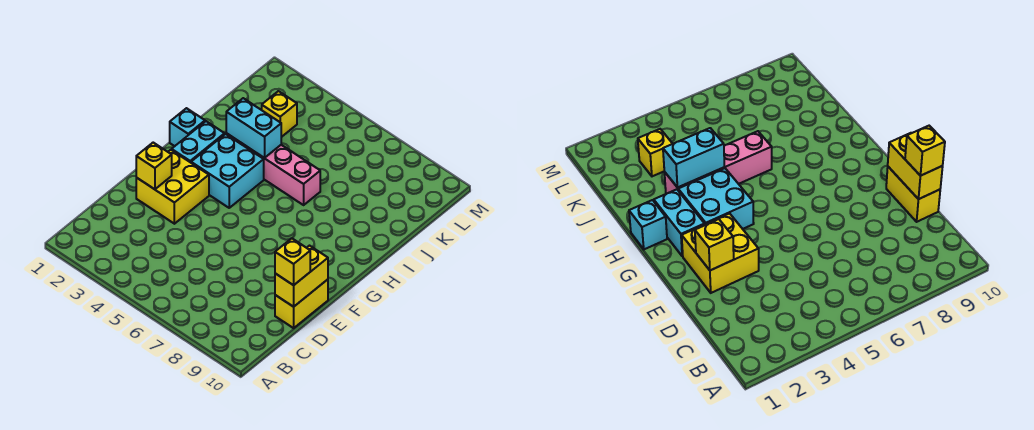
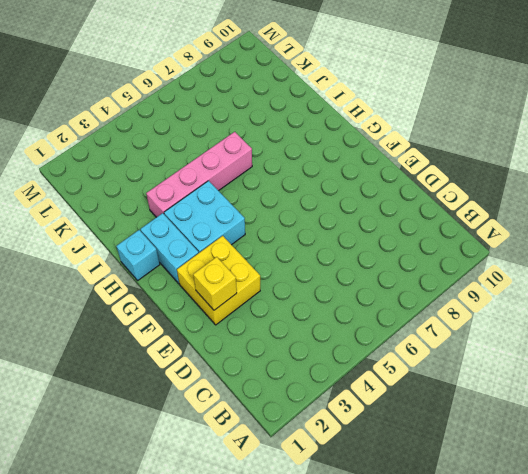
none -> yellow brick D10:E10 level 1
none -> yellow brick K3 level 1

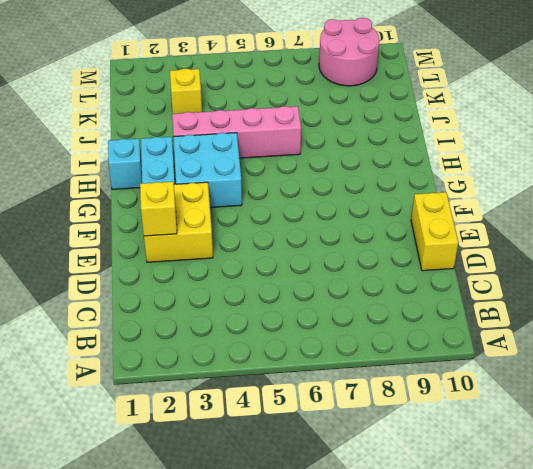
pink round brick L8:M9 level 1 -> none
none -> yellow brick D10:E10 level 2
none -> cyan brick I3:I4 level 2

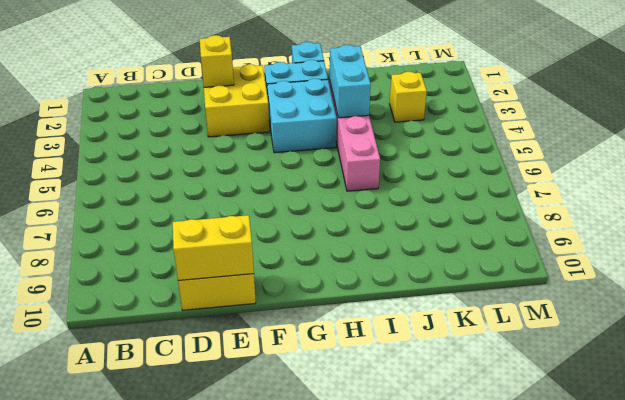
none -> yellow brick D10 level 3

